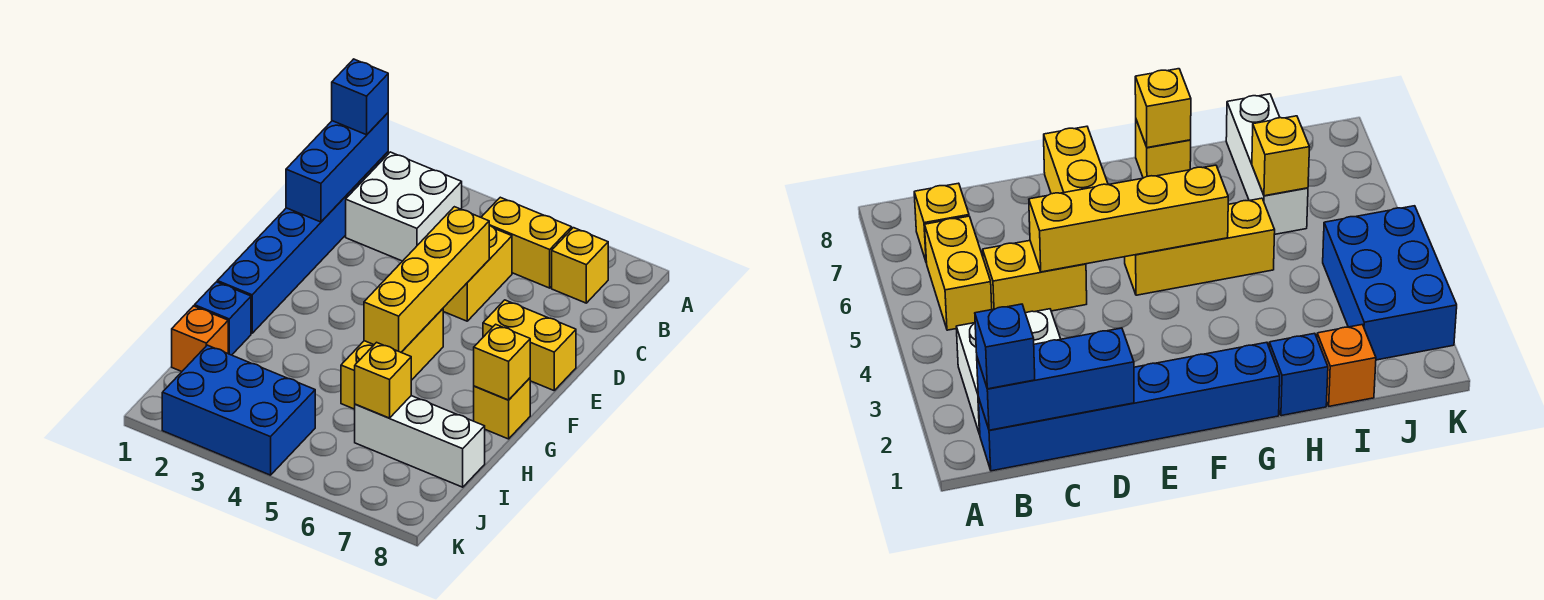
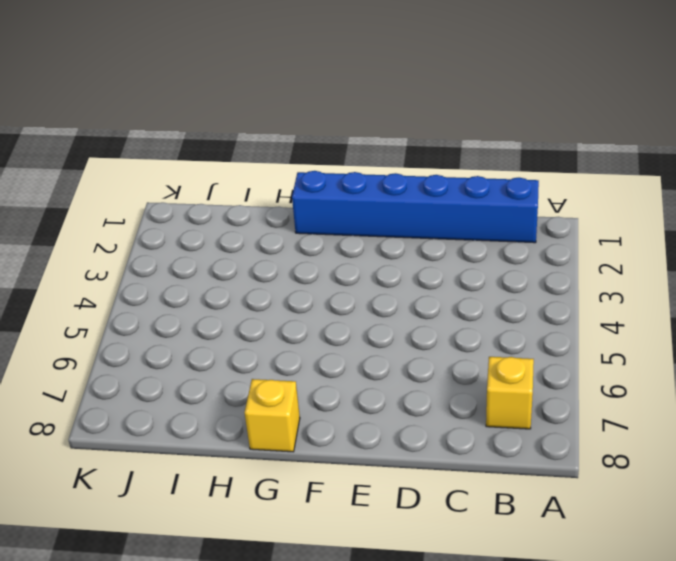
none -> white brick B2:C3 level 1
none -> yellow brick B5:B6 level 1
none -> yellow brick C5:D5 level 1

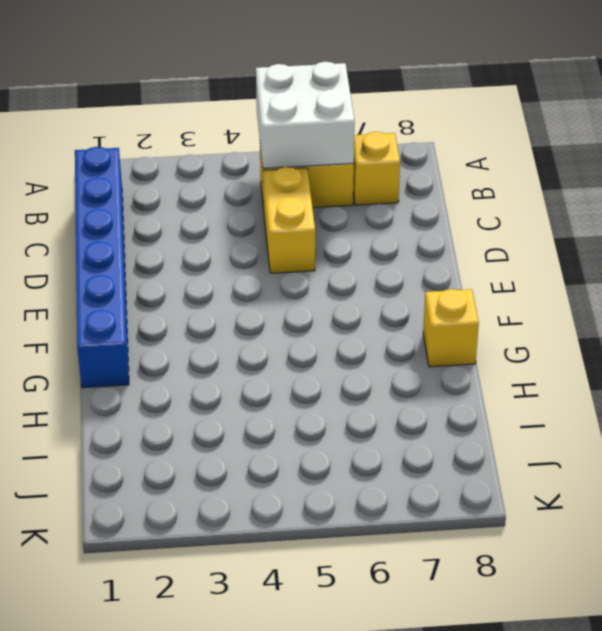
white brick A5:B6 level 2 -> white brick B2:C3 level 1
none -> yellow brick E7:E8 level 1
none -> yellow brick F5:H5 level 1
none -> blue brick H1 level 1

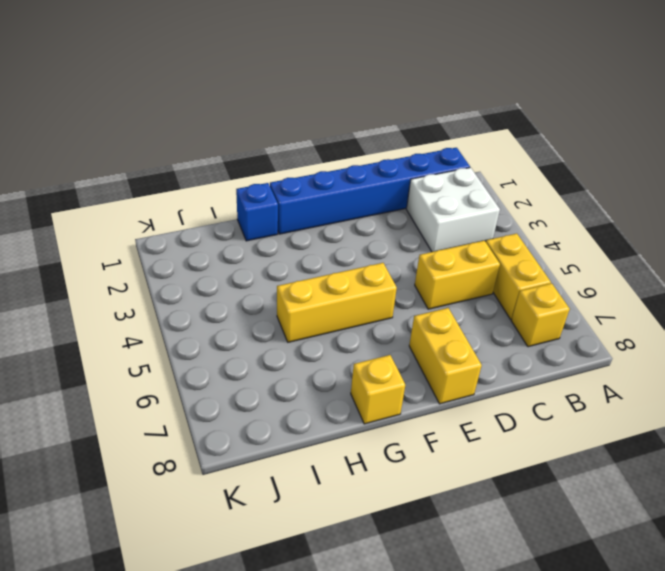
none -> orange brick I1 level 1
none -> white brick I6:I8 level 1
none -> blue brick J2:K4 level 1

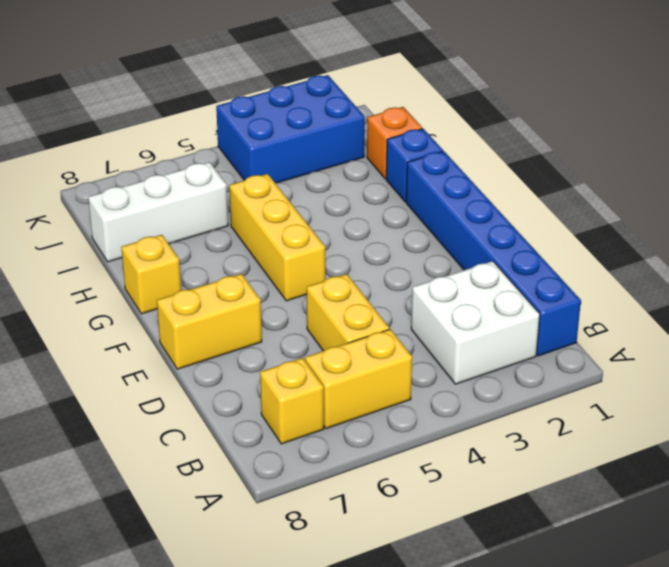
none -> blue brick B1:D1 level 2
none -> yellow brick D5:G5 level 2
none -> yellow brick G8 level 2

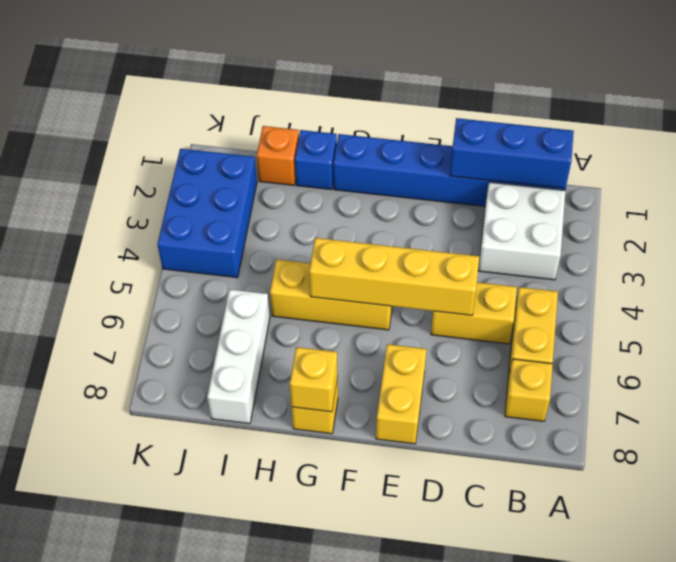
none -> yellow brick I6 level 2
none -> blue brick B1 level 3

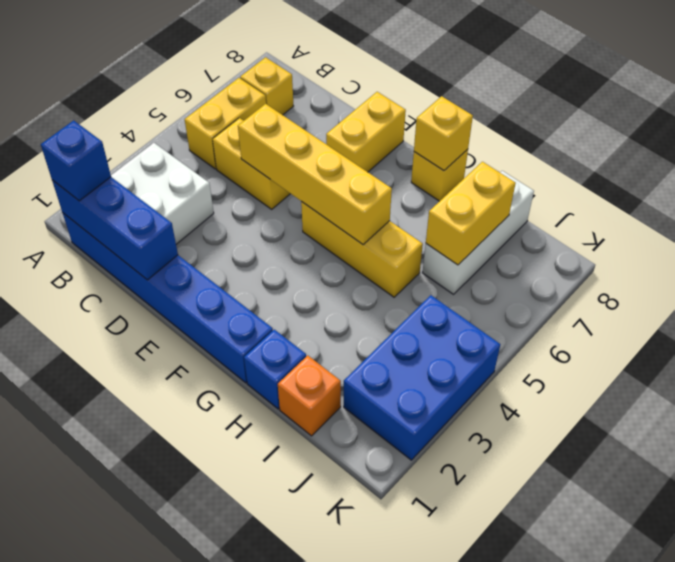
yellow brick I6:I7 level 2 -> yellow brick I6 level 2

